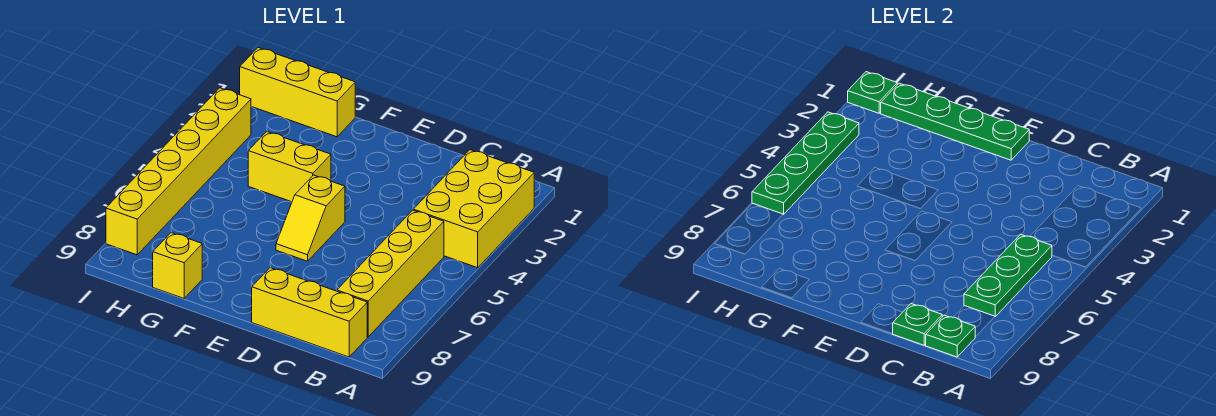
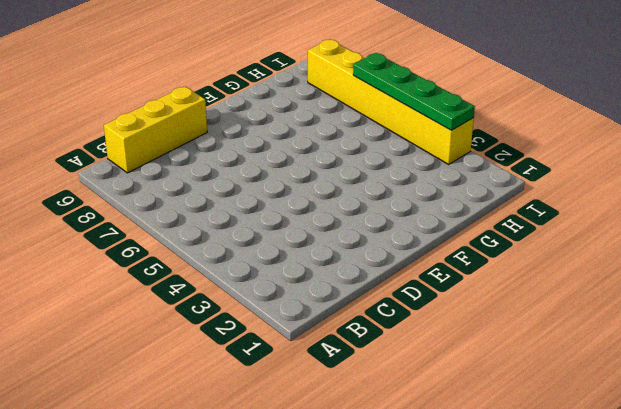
none -> yellow brick A2:B4 level 1
none -> yellow brick B5:B8 level 1
none -> yellow slope E5:E6 level 1 top 5

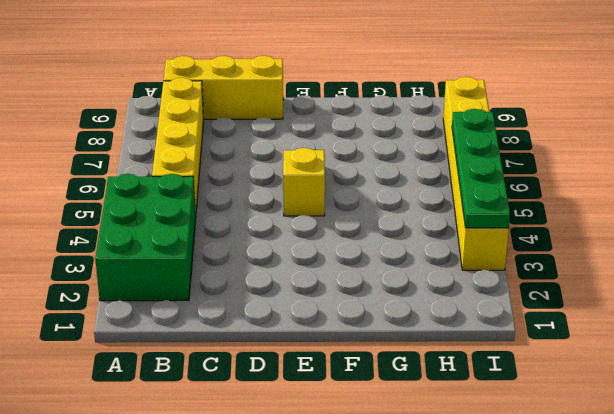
green brick A2:B4 level 1 -> yellow brick A2:B4 level 1
none -> yellow brick F4:G4 level 1
none -> yellow brick G1:I1 level 1
none -> yellow brick G9 level 1

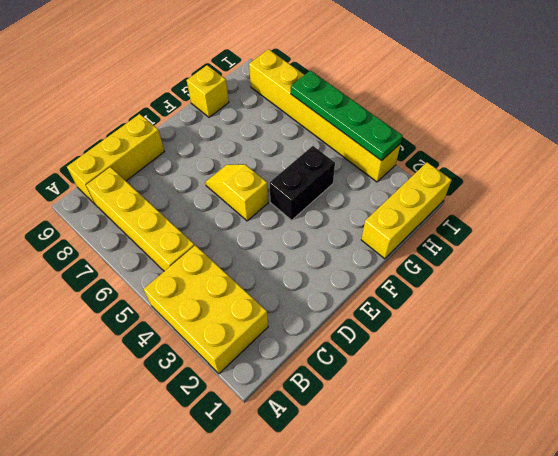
black brick F4:G4 level 1 -> yellow brick F4:G4 level 1
none -> green plate B5:B7 level 2
none -> green plate B9 level 2
none -> green plate C9 level 2

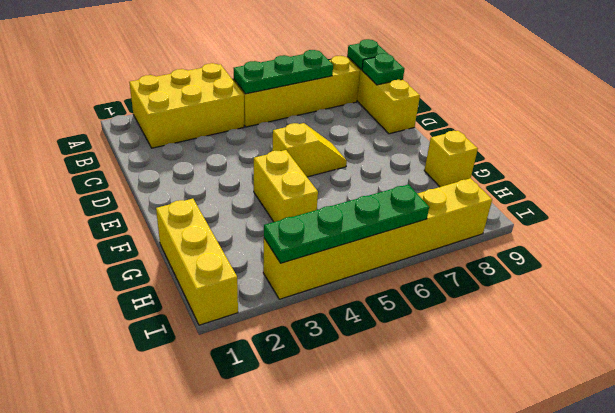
none -> green plate E1:H1 level 2
none -> green plate I1 level 2

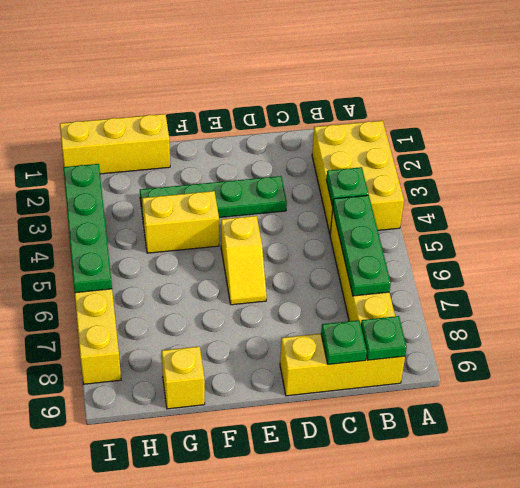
green plate B4 level 2 -> green plate I1 level 2
green plate D3:G3 level 1 -> green plate E1:H1 level 2

